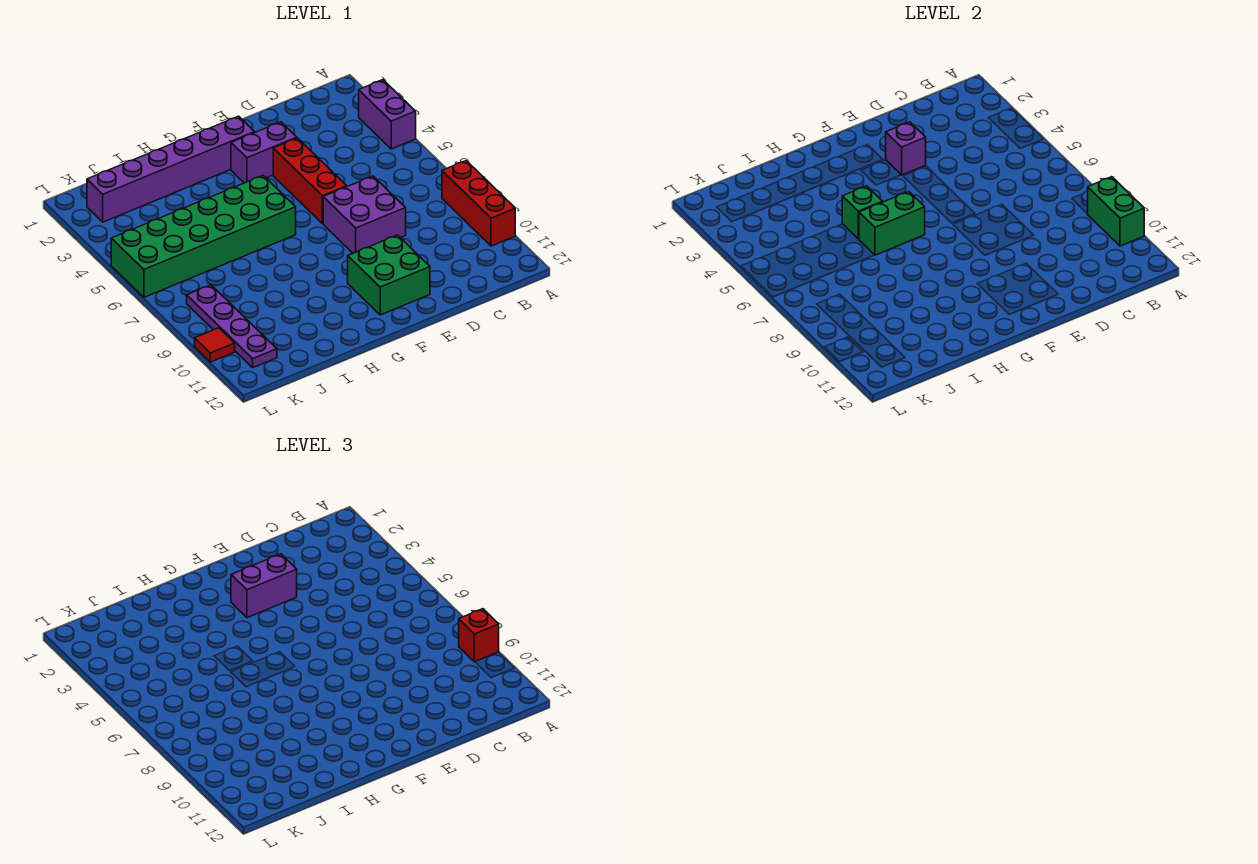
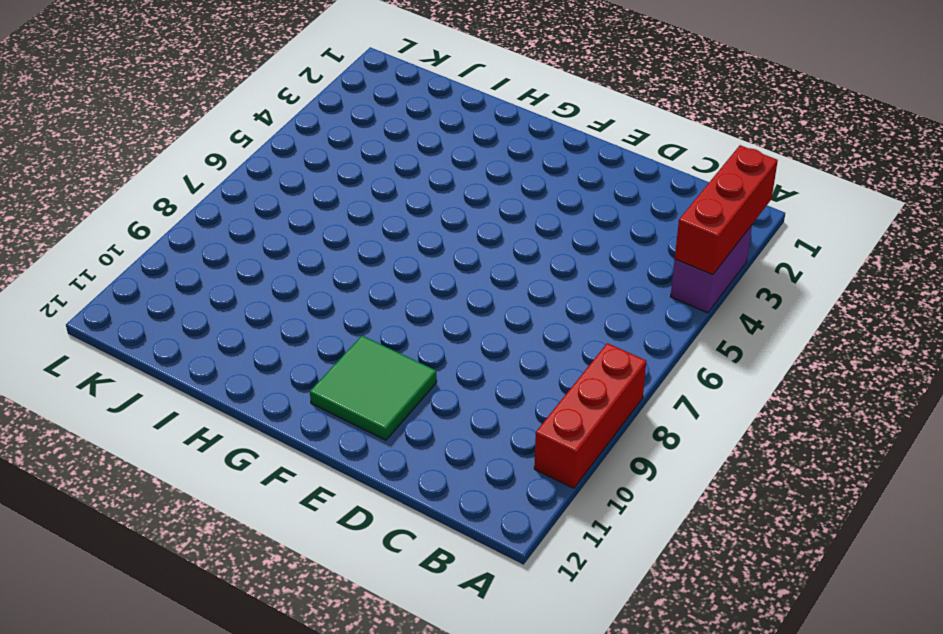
red brick A2:A4 level 2 -> red brick E4:E6 level 1
green tile E10:F11 level 1 -> green brick E10:F11 level 1
none -> purple brick D7:E8 level 1
none -> purple brick E3:F3 level 1
none -> purple brick F2:K2 level 1

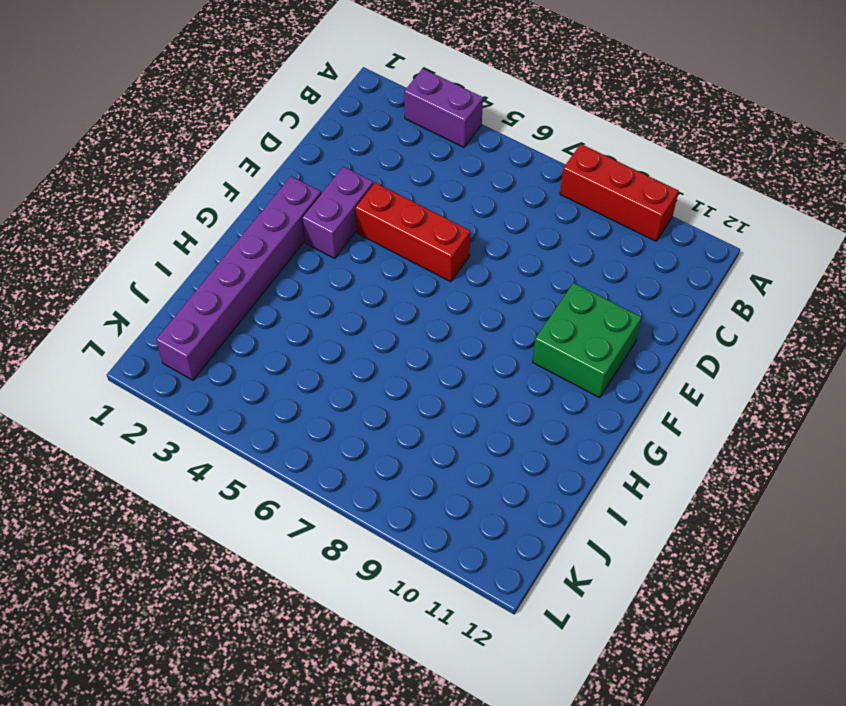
none -> purple brick D7:E8 level 1
none -> green brick G5:L6 level 1
none -> purple plate K8:K11 level 1

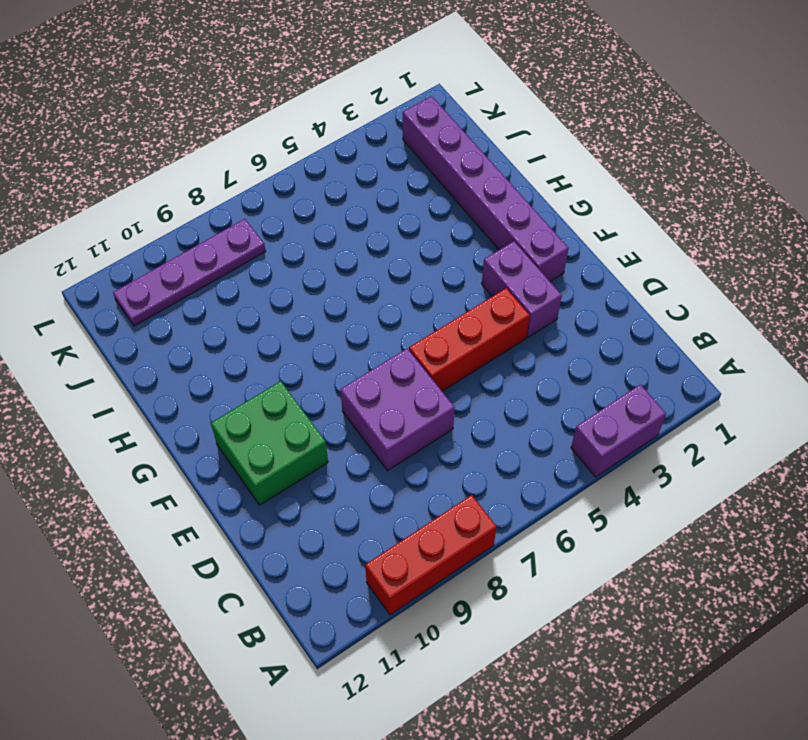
none -> green brick G5:L6 level 1
none -> red tile L10 level 1
none -> green brick A9:A10 level 2

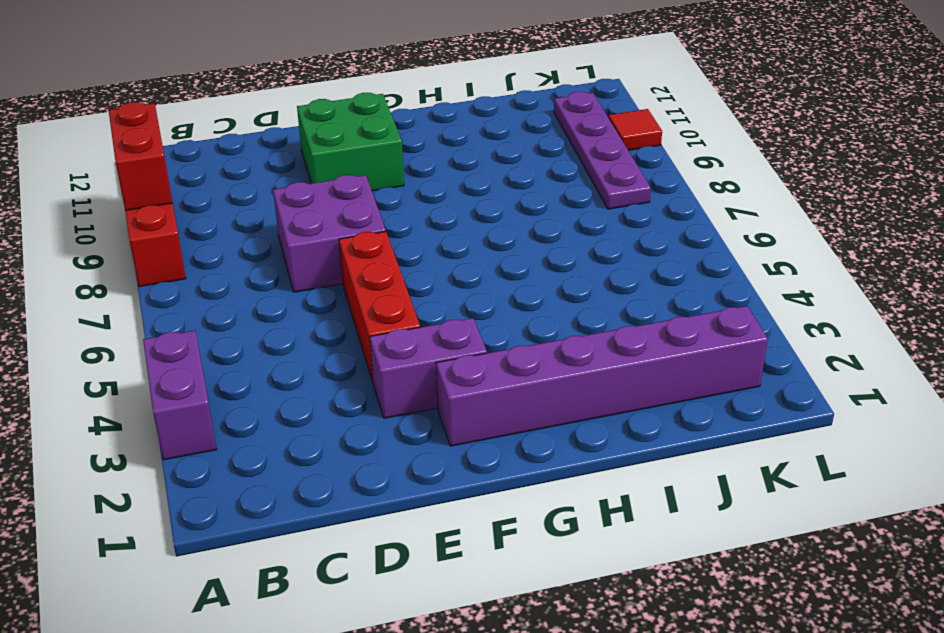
red brick A9:A10 level 2 -> green brick A9:A10 level 2
none -> green brick G5:L6 level 1
none -> purple brick E3 level 2
none -> green brick G6:H6 level 2

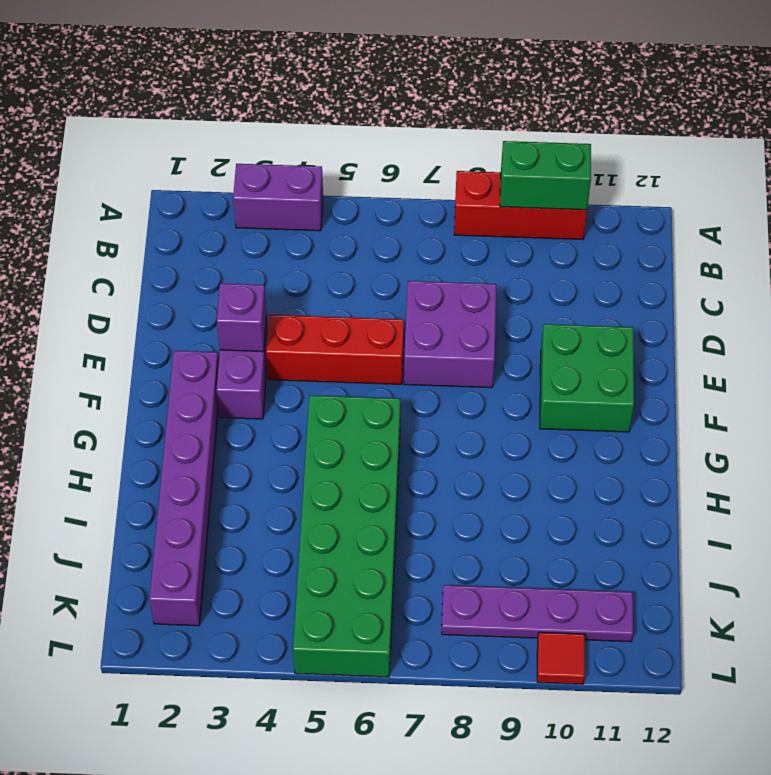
none -> green brick G6:H6 level 2
none -> green brick H5 level 2
none -> red brick A9 level 3

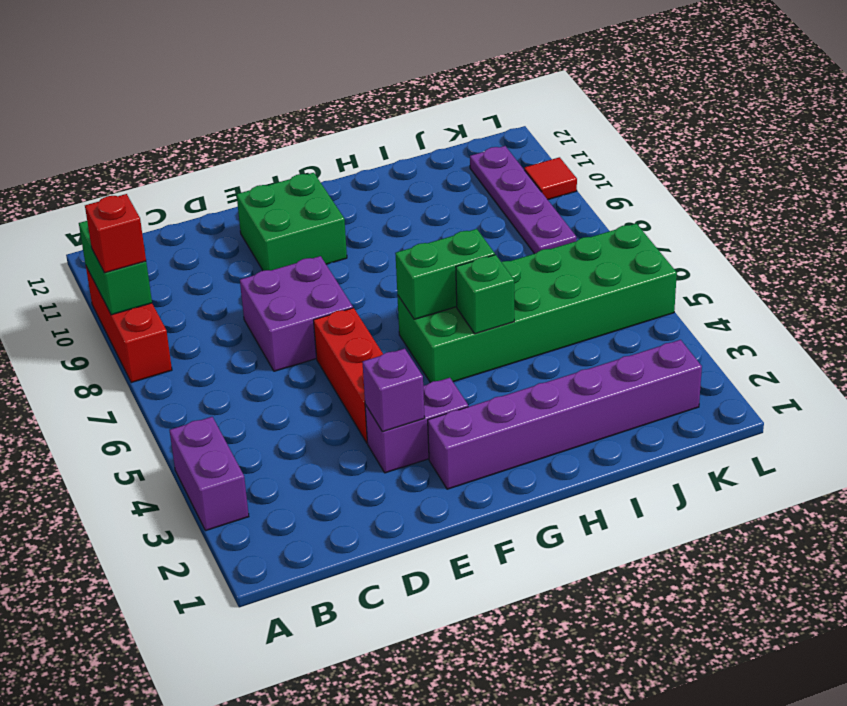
none -> purple brick E3:F3 level 3

